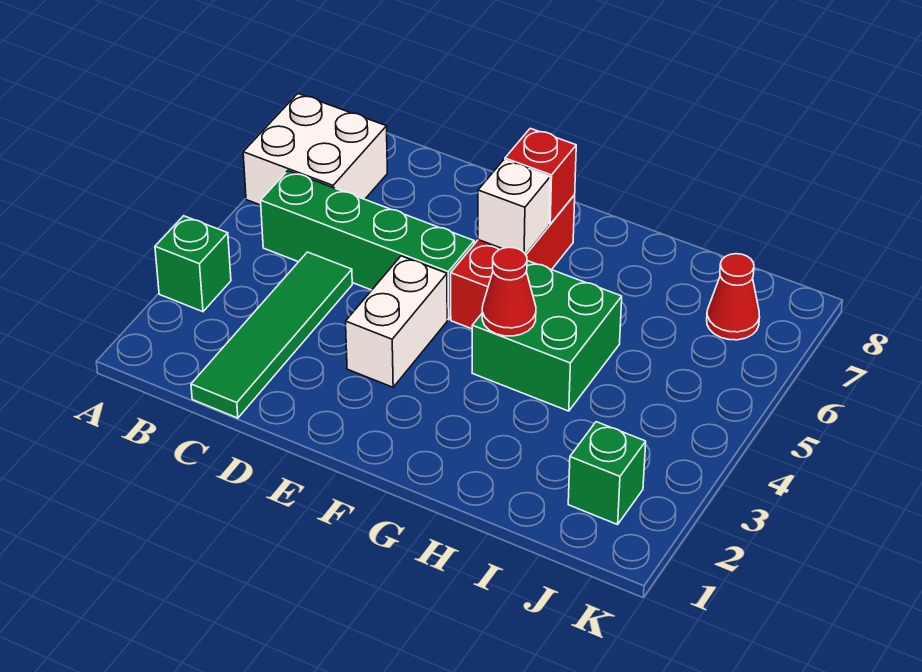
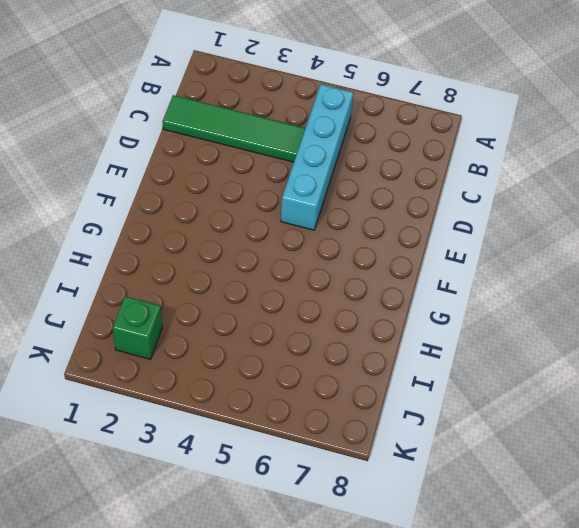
cyan brick B5:E5 level 1 -> green brick B5:E5 level 1
none -> green brick A3 level 1
none -> white brick A6:B7 level 1
none -> white brick E3:E4 level 1

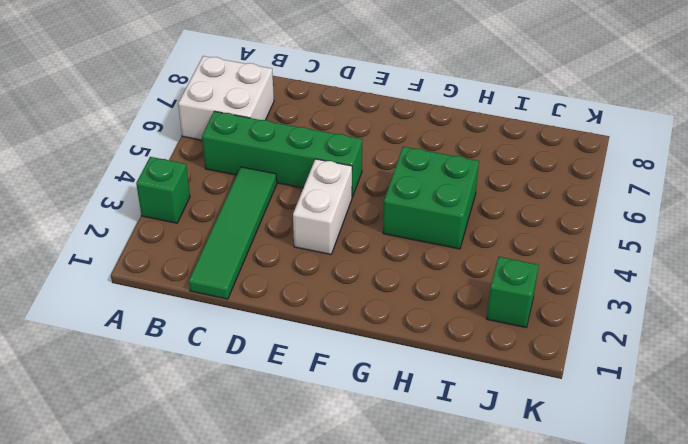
none -> red brick F5:F7 level 1
none -> red cone J7 level 1
none -> white brick F6 level 2

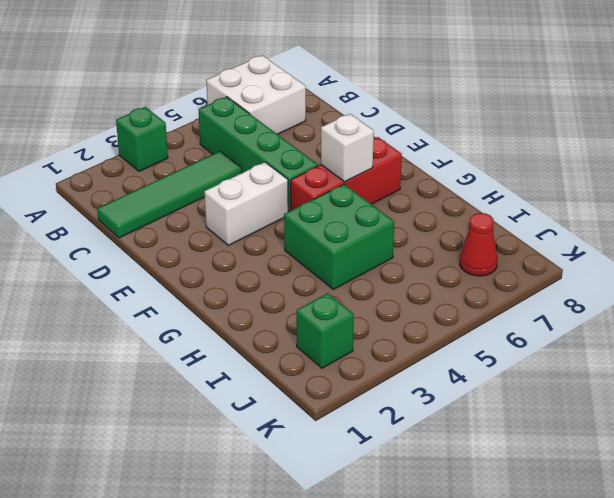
none -> red brick F7 level 2
none -> red cone G4 level 2

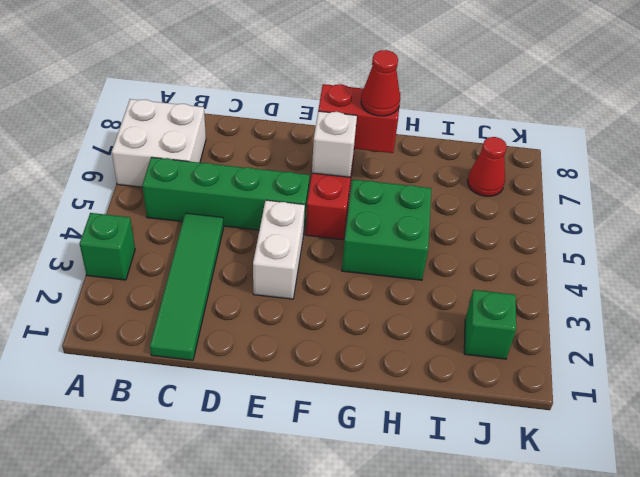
red brick F7:G7 level 2 -> red brick F7 level 2
red cone G7 level 3 -> red cone G4 level 2

